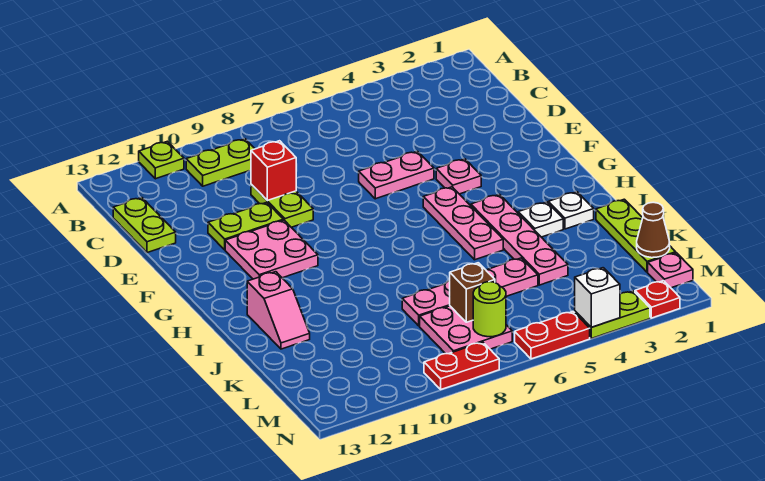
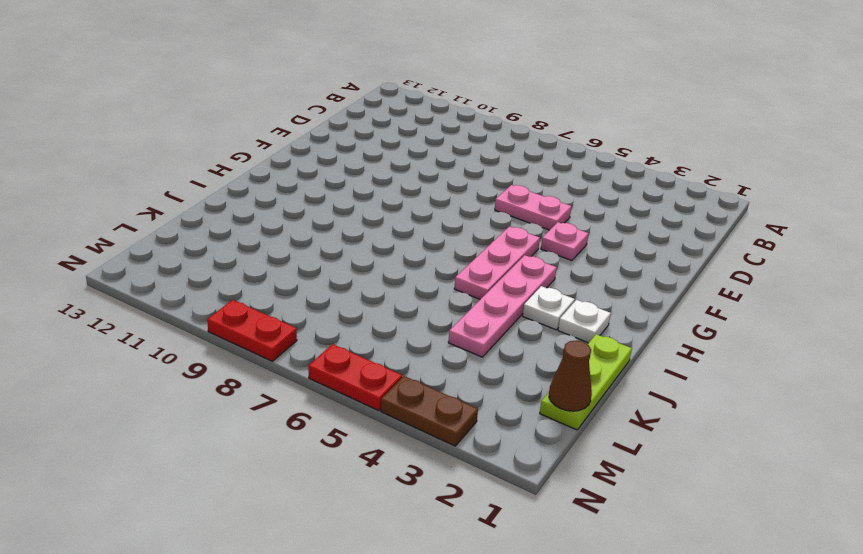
brown plate N3:N4 level 1 -> lime plate N3:N4 level 1
none -> lime plate A11 level 1
none -> lime plate B9:B10 level 1
none -> lime plate C13:D13 level 1

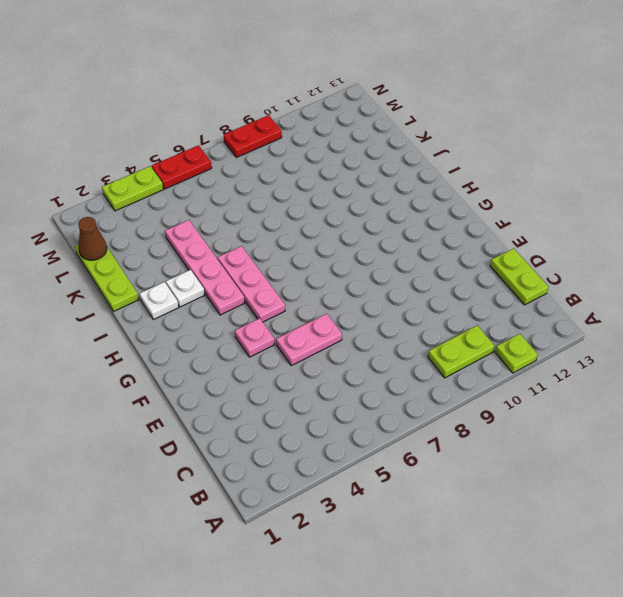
none -> lime plate D9:E9 level 1
none -> lime plate E10:E11 level 1
none -> pink plate F10:G11 level 1

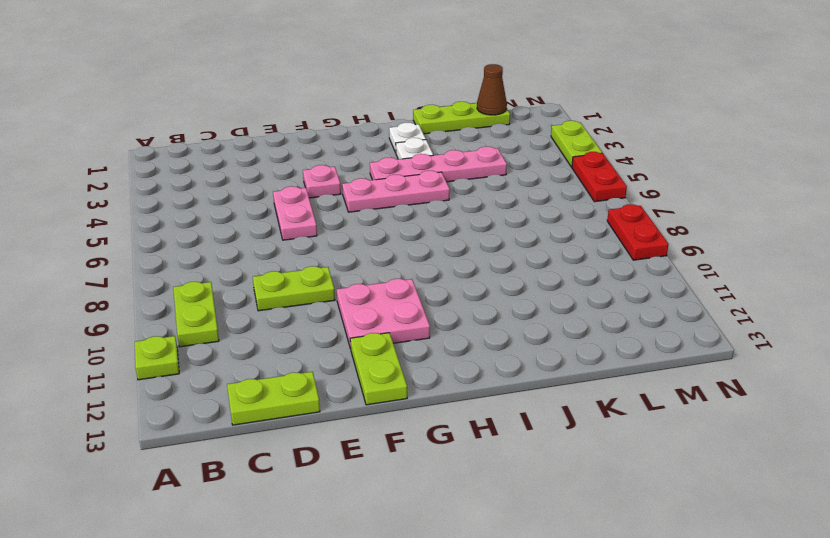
lime plate F12:F13 level 1 -> lime plate E10:E11 level 1
none -> pink slope I12:J12 level 1 top I
none -> pink plate K5:K8 level 1
none -> pink plate L7:M8 level 1

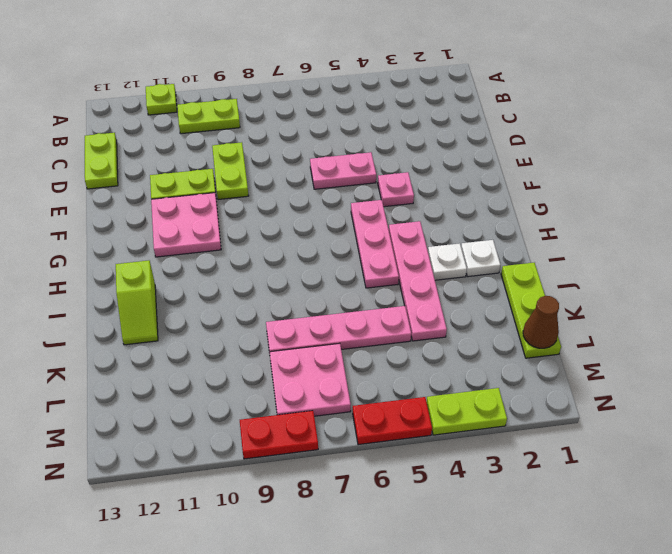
lime slope I12:J12 level 1 top I -> pink slope I12:J12 level 1 top I
none -> pink plate M1 level 1
none -> red plate N2 level 1
none -> red brick D9 level 2

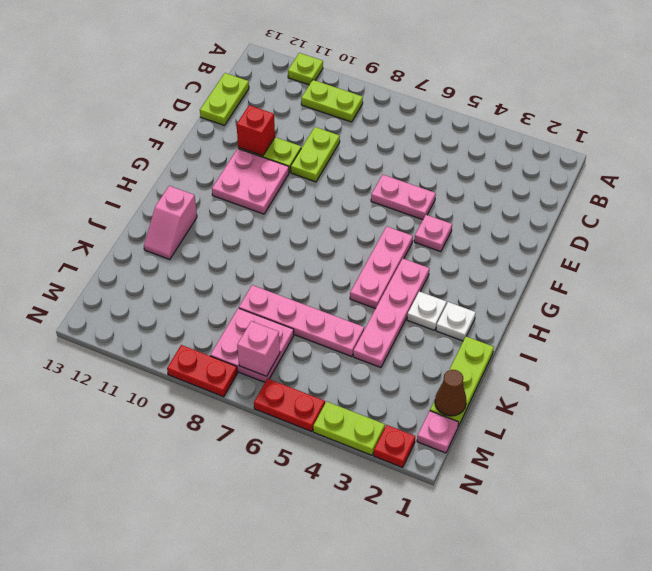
red brick E11 level 2 -> red brick D9 level 2
pink brick M7 level 2 -> lime round brick M7 level 2
none -> brown brick L7 level 2
none -> white brick N4 level 2

